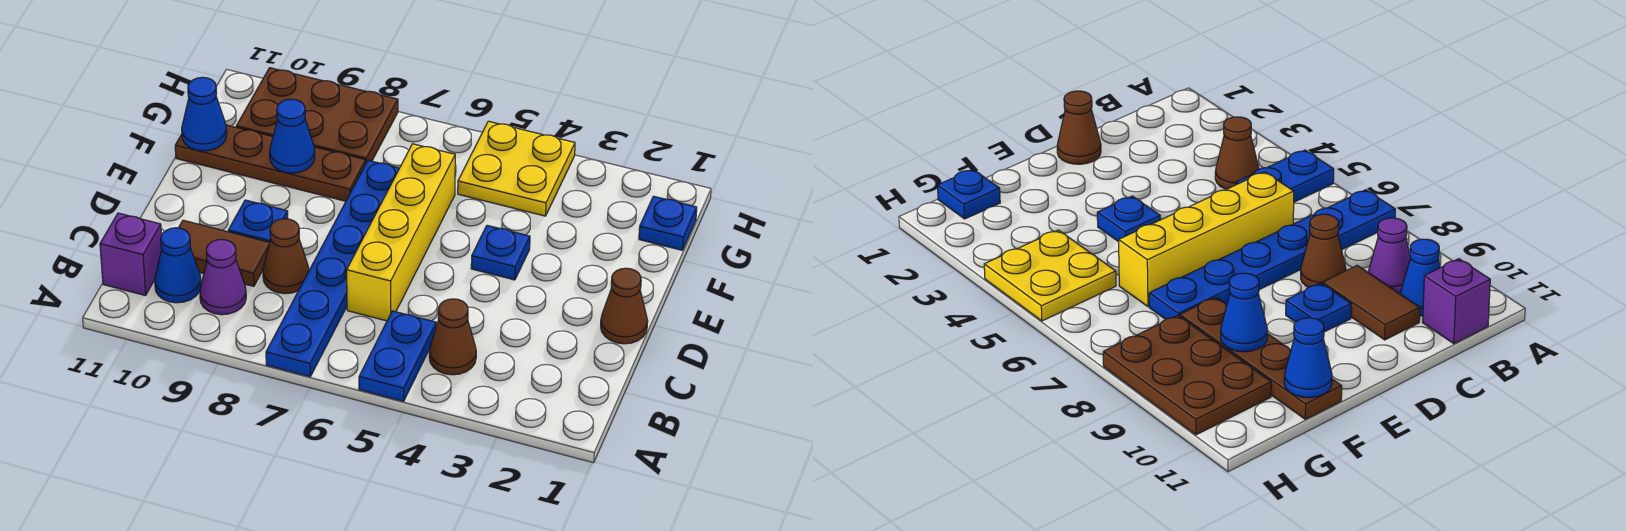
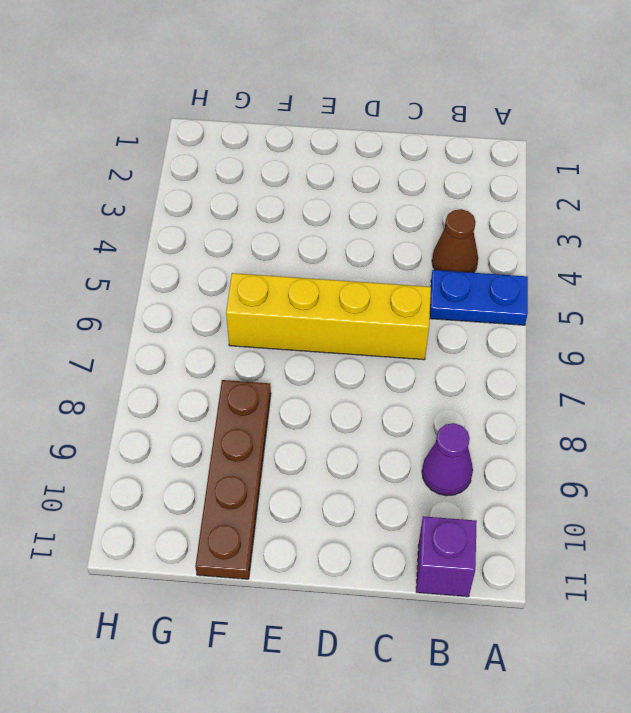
none -> blue plate A7:F7 level 1
none -> blue cone B10 level 1
none -> brown cone C8 level 1

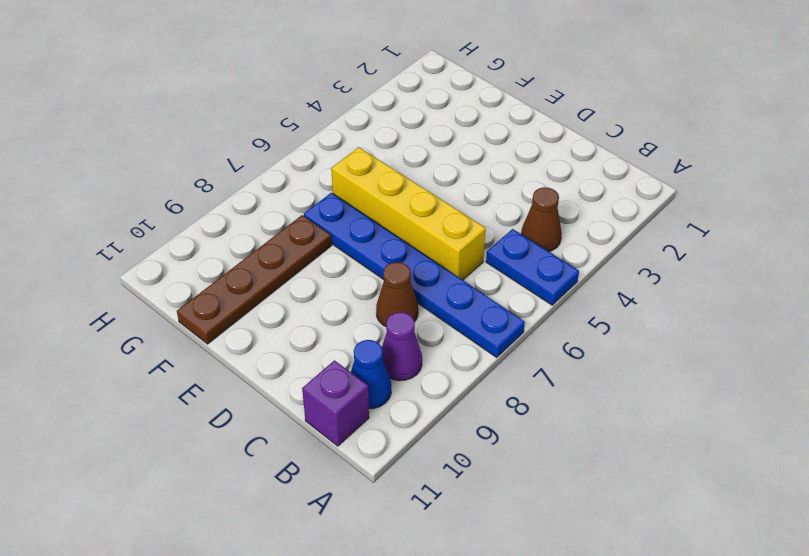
none -> brown tile C9:C10 level 1
none -> brown cone D1 level 1
none -> blue plate D9 level 1

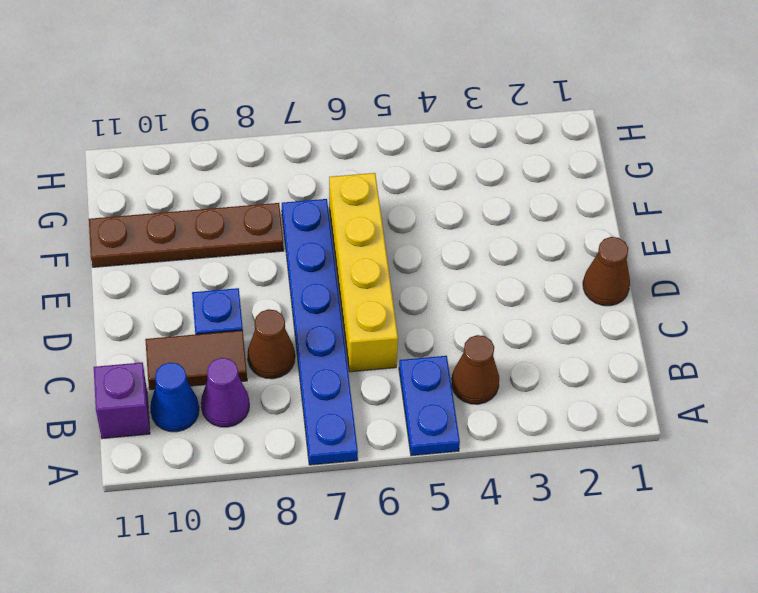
none -> blue plate E4 level 1
none -> blue plate G1 level 1
none -> yellow plate G4:H5 level 1

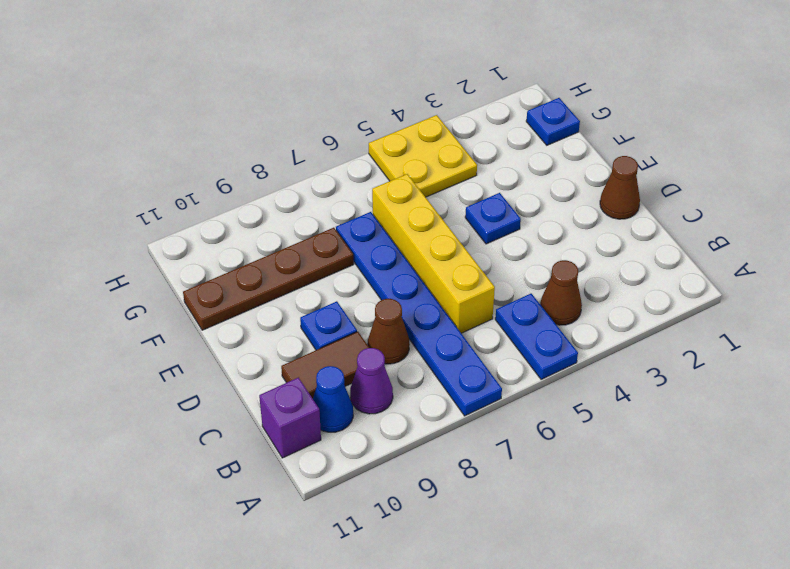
none -> brown plate G8:H10 level 1
none -> blue cone F9 level 2
none -> blue cone F11 level 2

